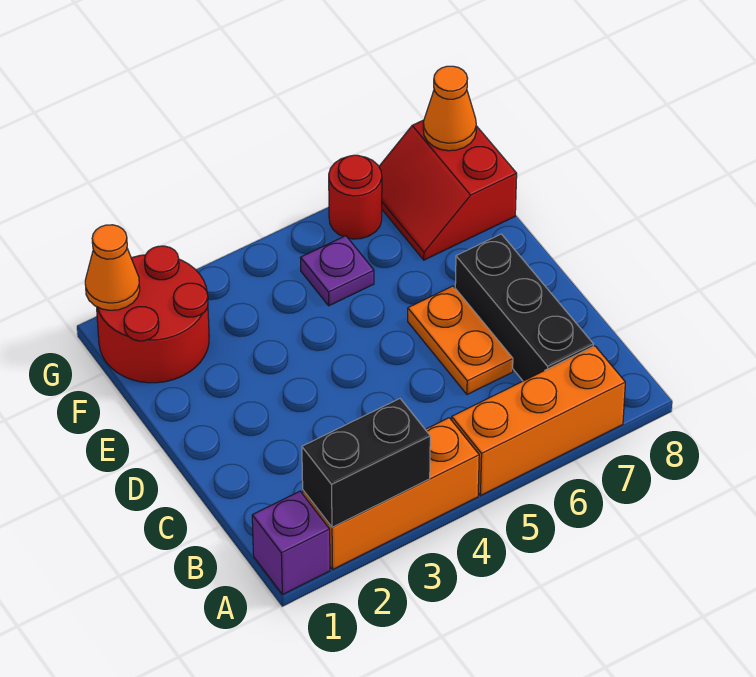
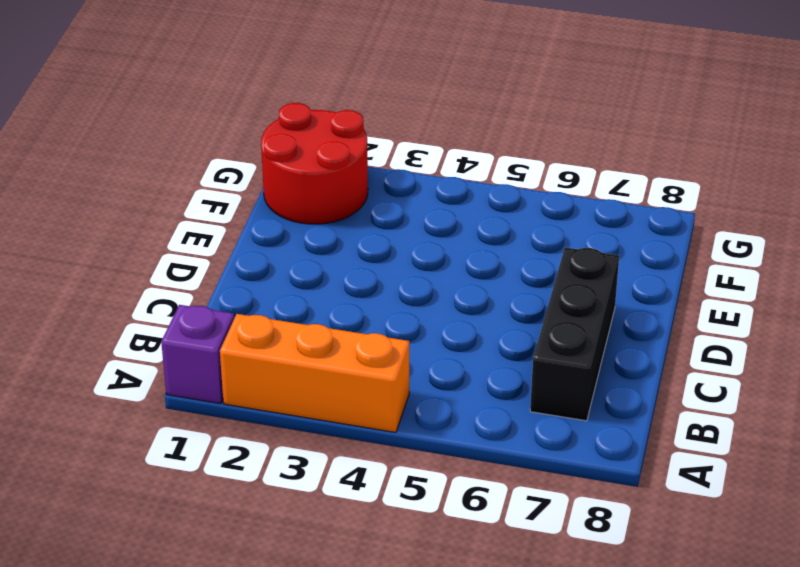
none -> orange brick A5:A7 level 1
none -> orange plate C6:D6 level 1
none -> purple plate F5 level 1

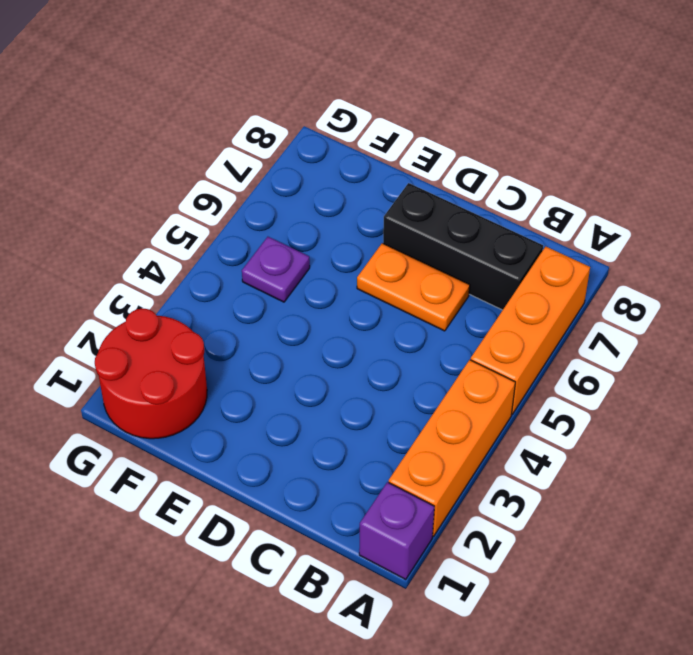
none -> red slope F7:G8 level 1 top 8
none -> red round brick G6 level 1
none -> black brick A2:A3 level 2

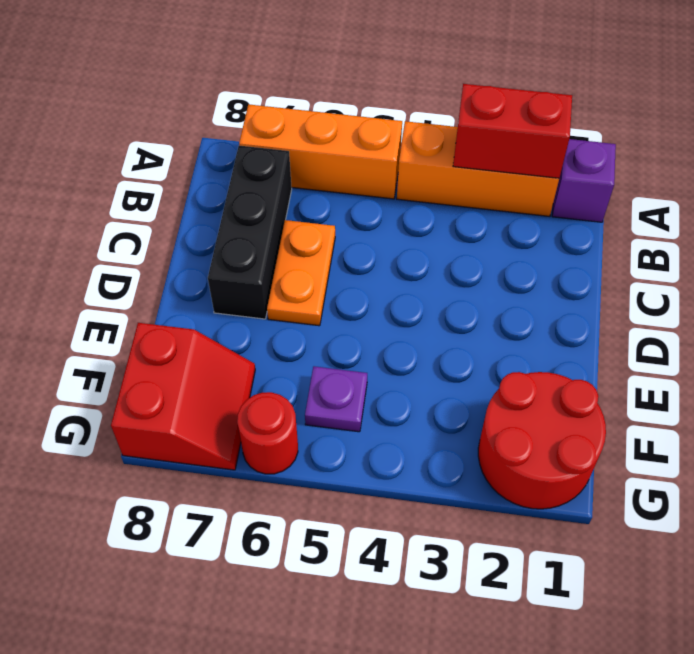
red brick A2:A3 level 2 -> black brick A2:A3 level 2
none -> orange cone G1 level 2
none -> orange cone G8 level 2

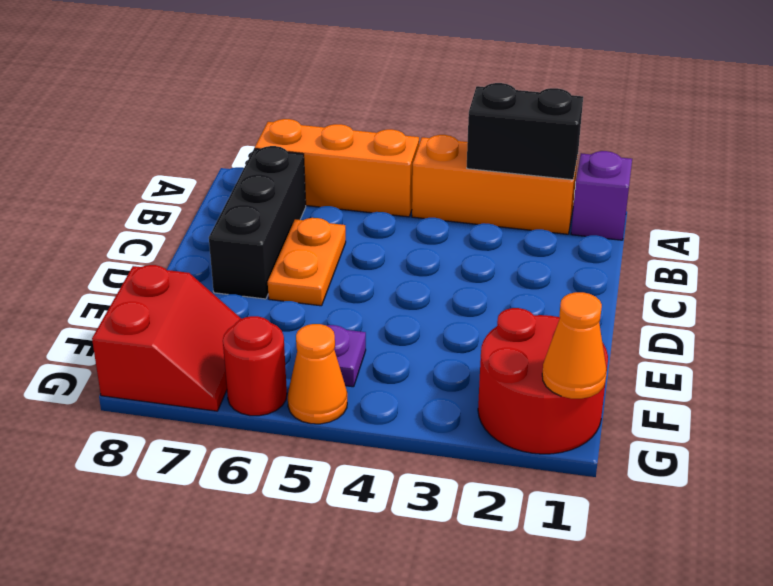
orange cone G5 level 1 -> orange cone G8 level 2

